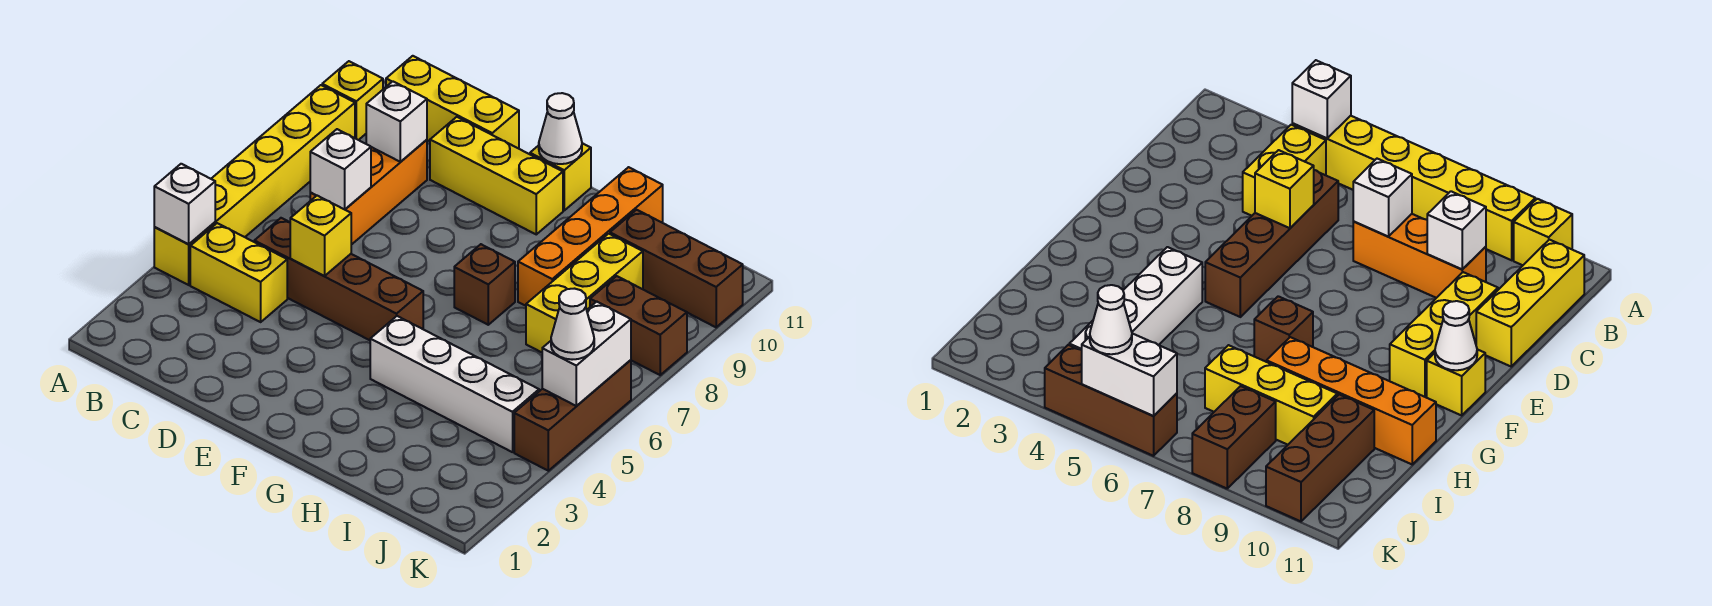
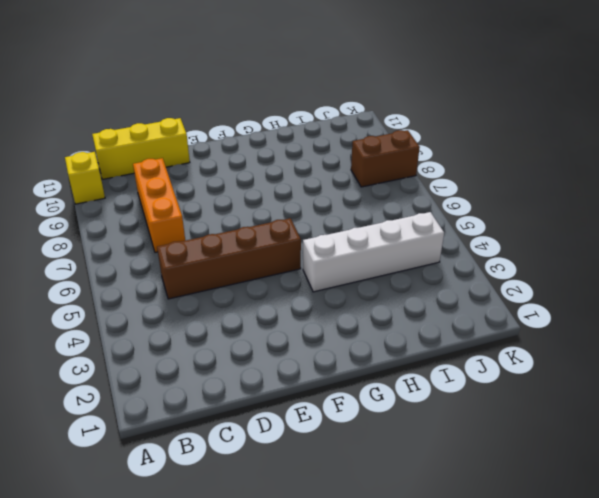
none -> yellow brick A4:A9 level 1
none -> yellow brick B4:C4 level 1
none -> yellow brick D10:F10 level 1

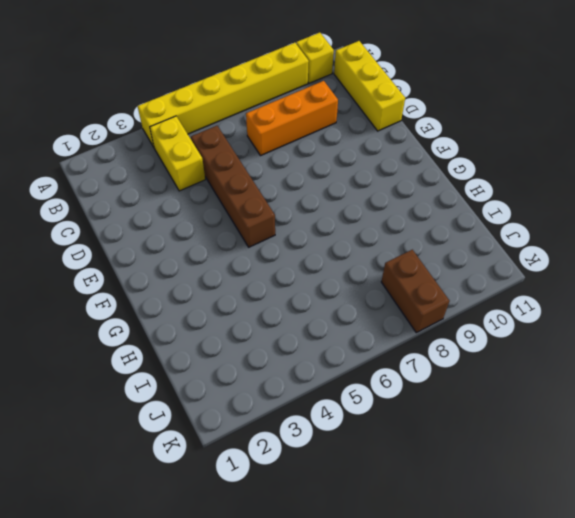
none -> yellow brick D10:F10 level 1
none -> yellow brick F11 level 1
none -> white brick G4:J4 level 1

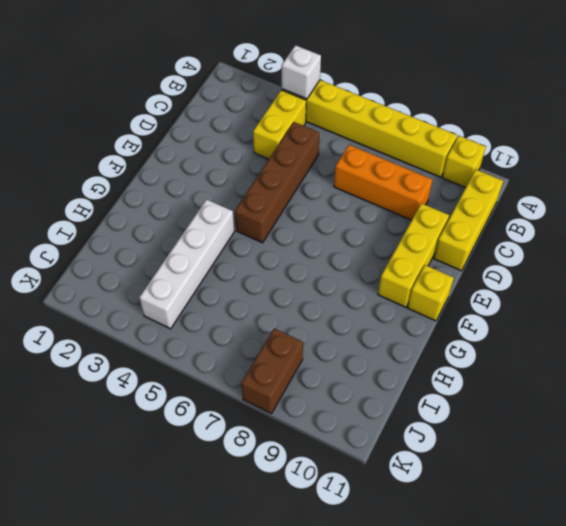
none -> brown brick G7 level 1
none -> orange brick H8:H11 level 1
none -> yellow brick I7:I9 level 1

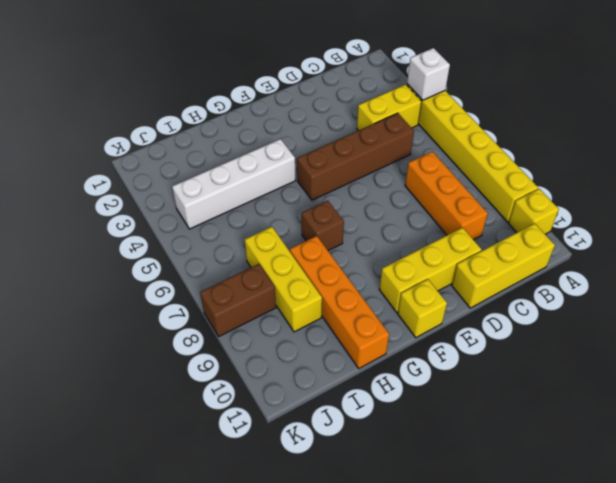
none -> brown brick I10:K10 level 1
none -> brown brick K4:K6 level 1
none -> white brick C7 level 2

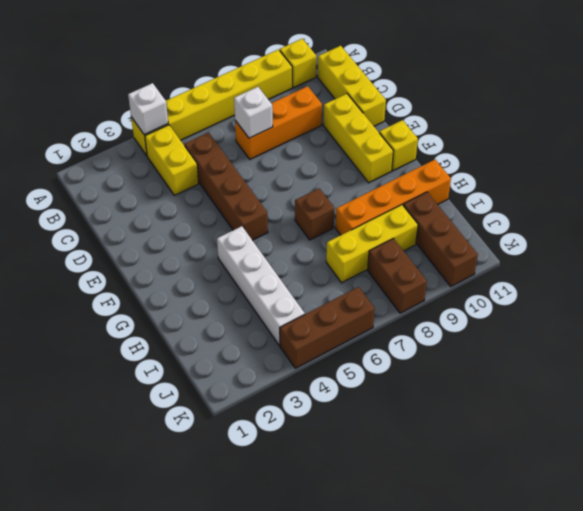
none -> white brick C9 level 2
none -> yellow brick D5 level 2
none -> white cone F11 level 2

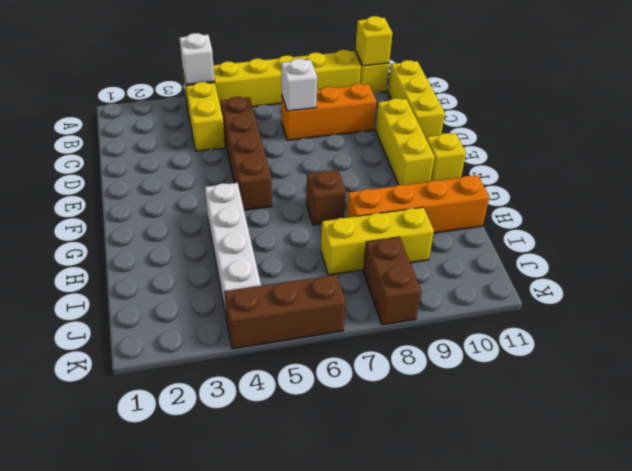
yellow brick A10 level 2 -> yellow brick D5 level 2
none -> brown brick I10:K10 level 1
none -> white brick C9 level 2
none -> white cone F11 level 2

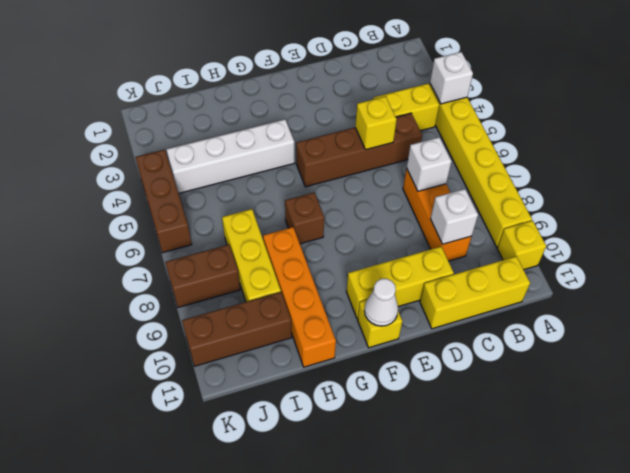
none -> white brick K5:K6 level 2
none -> white cone K5 level 3

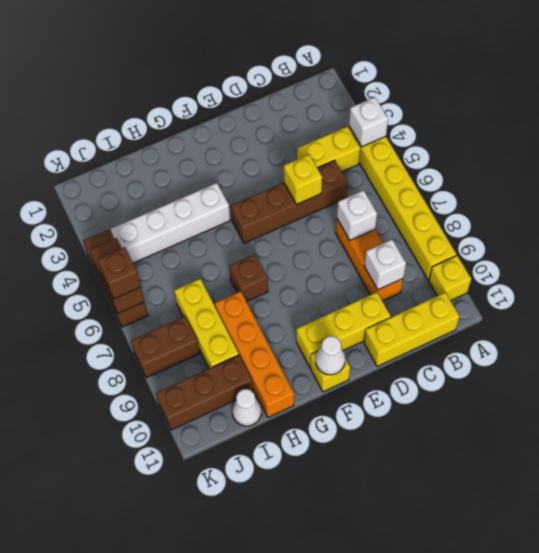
white cone I11 level 1 -> white cone K5 level 3
brown brick K5:K6 level 2 -> white brick K5:K6 level 2
brown brick K6 level 3 -> none

